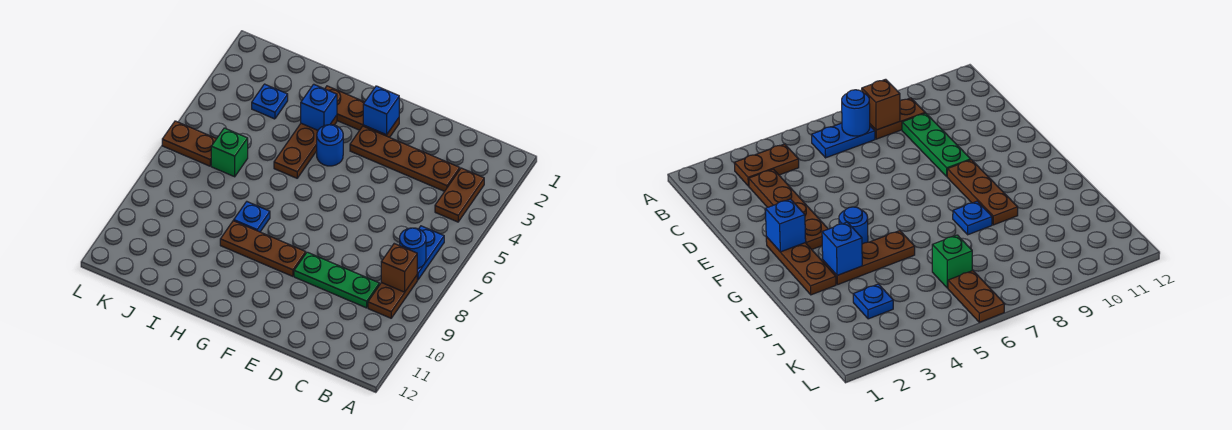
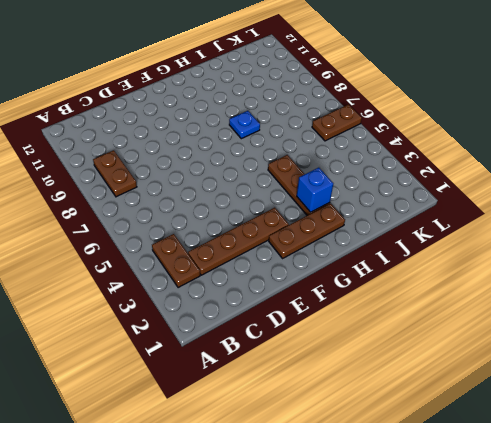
none -> blue plate B6:B7 level 1
none -> green plate C9:E9 level 1
none -> brown plate F9:H9 level 1

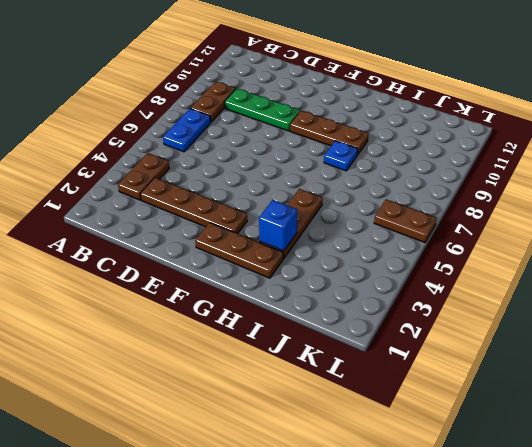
none -> blue round brick G4 level 1
none -> blue plate J3 level 1
none -> green brick J6 level 1

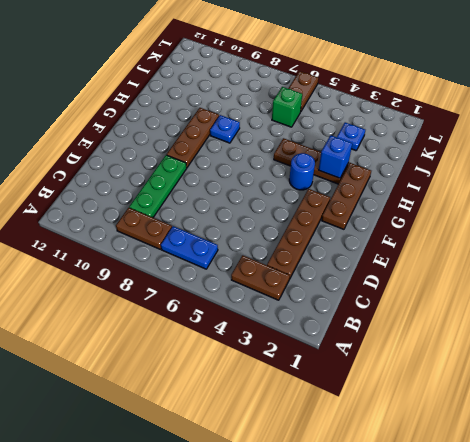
none -> blue round brick B7 level 2
none -> brown brick B8 level 2
none -> blue brick F2 level 2

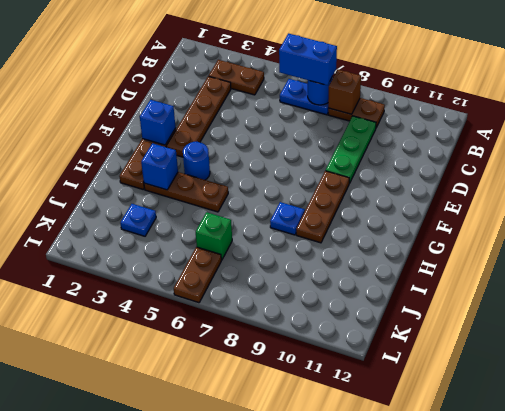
blue brick B6:B7 level 3 -> none

